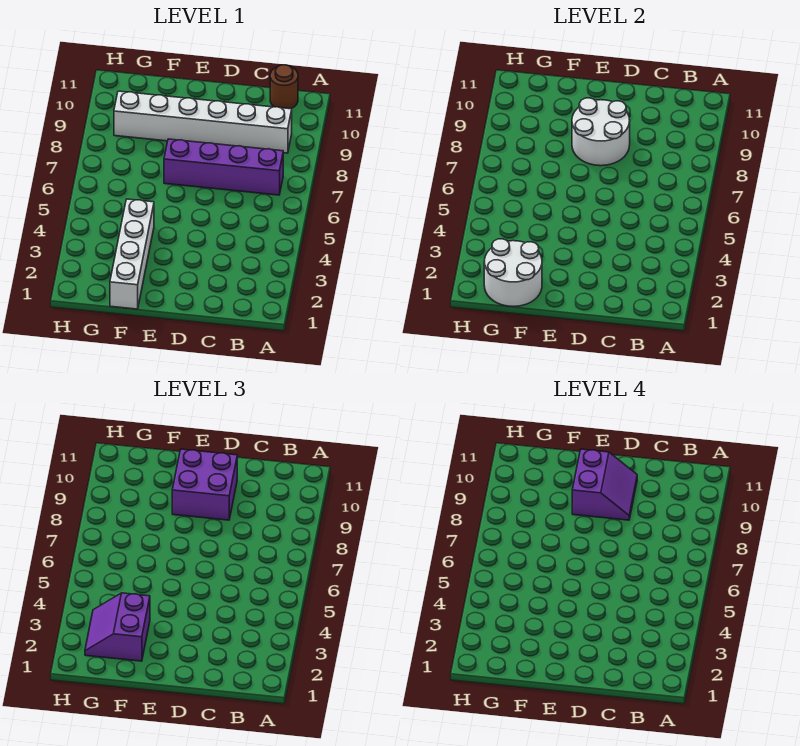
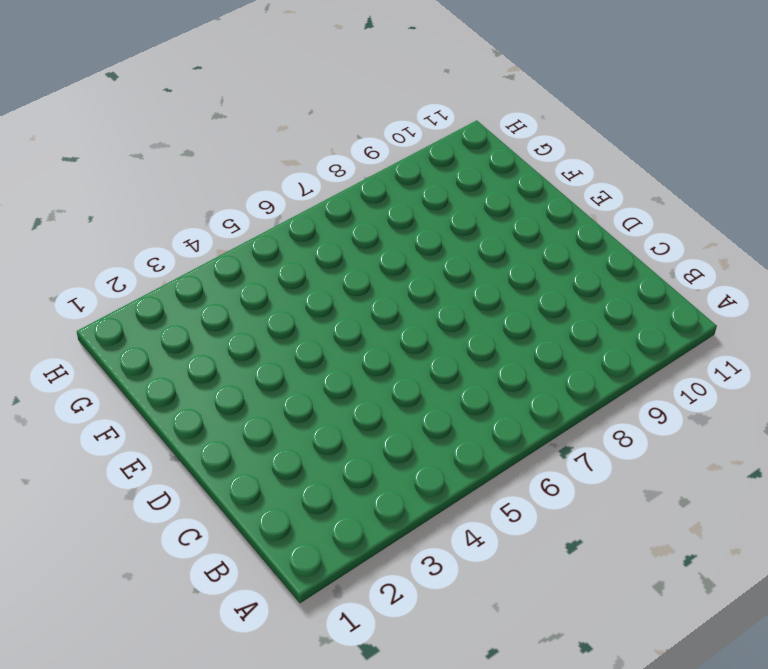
none -> purple brick B7:E7 level 1
none -> white brick B9:G9 level 1

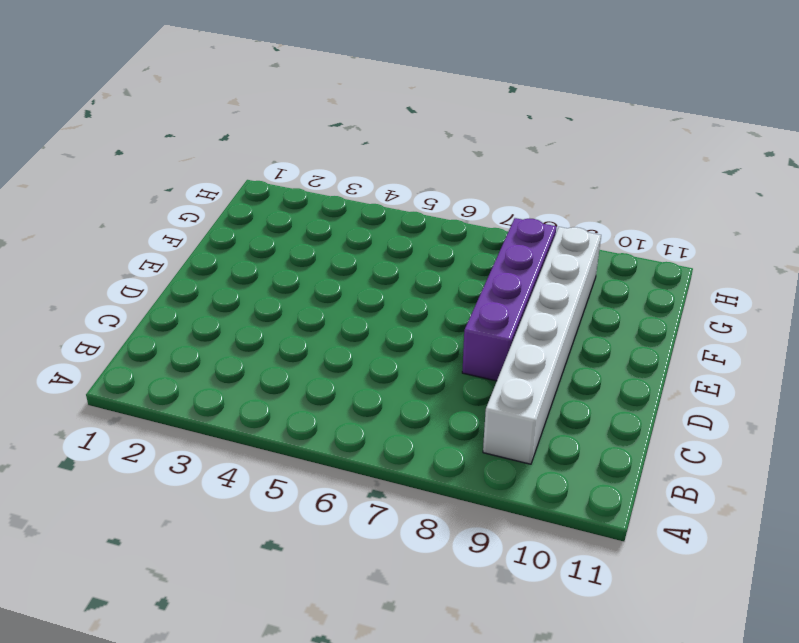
purple brick D8:G8 level 1 -> purple brick B7:E7 level 1
none -> brown round brick B11 level 1
none -> white brick F1:F4 level 1

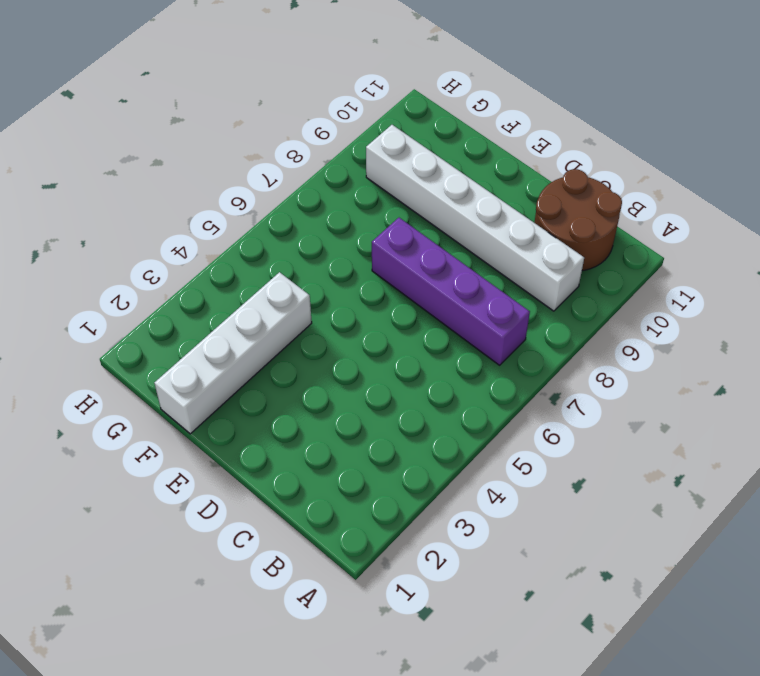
brown round brick B10:C11 level 1 -> brown round brick B11 level 1
none -> white round brick D8:E9 level 2
none -> white round brick F1:G2 level 2

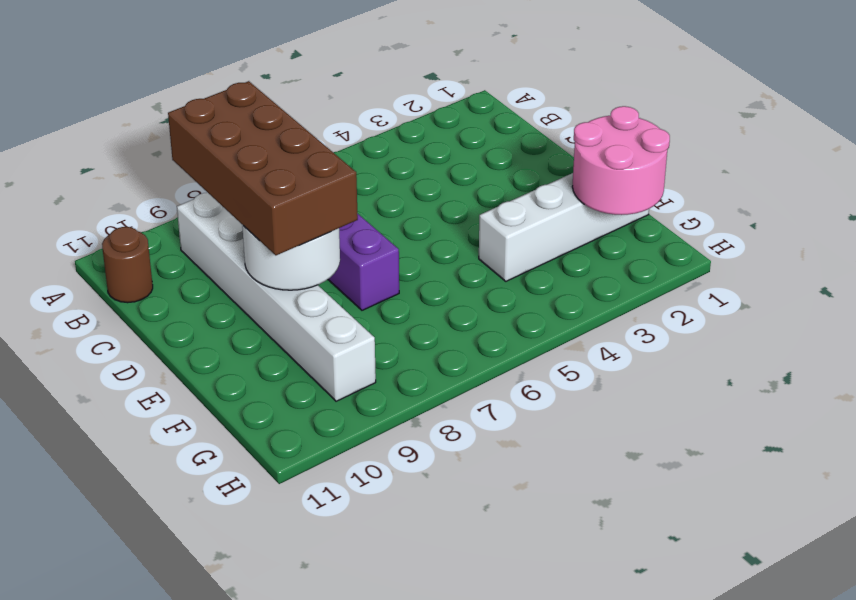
brown brick B8:E9 level 3 -> purple brick D9:E10 level 3
pink round brick F1:G2 level 2 -> white round brick F1:G2 level 2
none -> purple slope F2:G3 level 3 top F
none -> purple slope D9:E10 level 4 top E

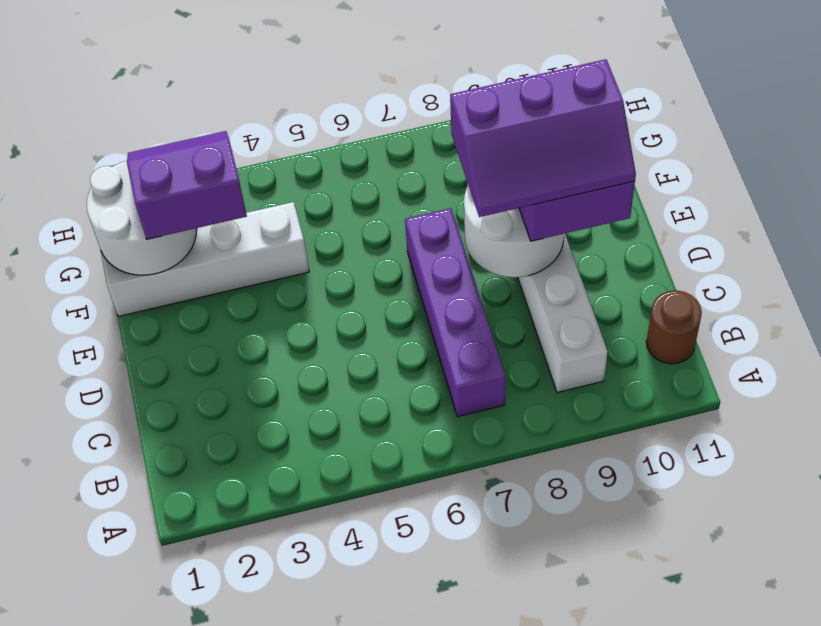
purple slope D8:E10 level 4 top E -> purple slope D9:E10 level 4 top E

